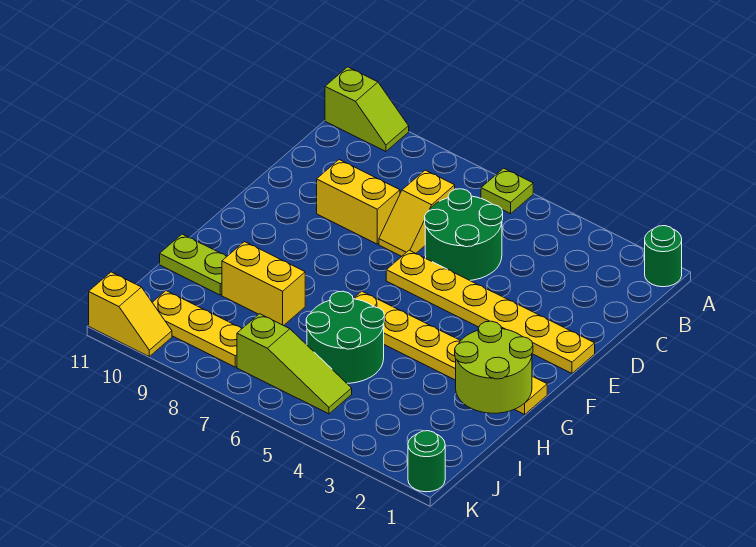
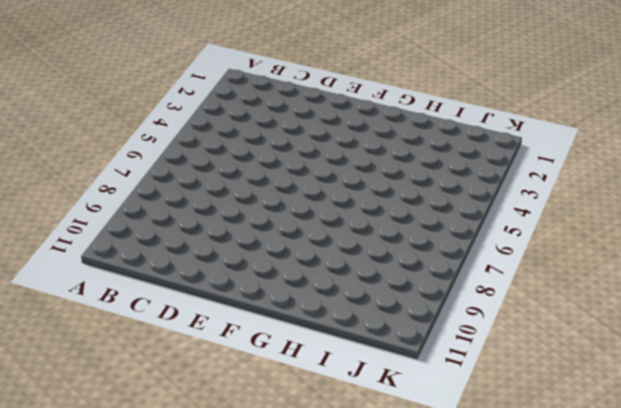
none -> green round brick A1 level 1
none -> lime plate A6 level 1
none -> lime slope A10:A11 level 1 top 11

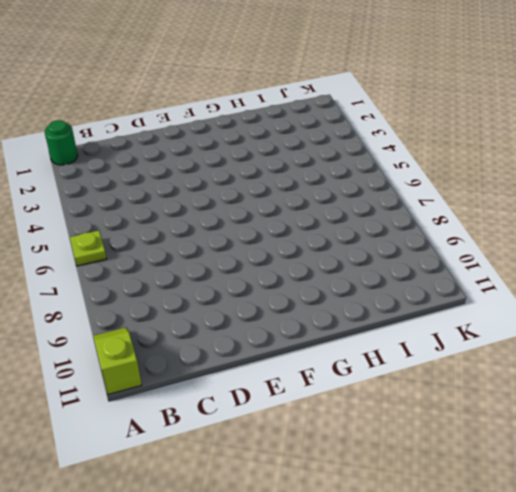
none -> green round brick C5:D6 level 1
none -> yellow slope C7:D7 level 1 top C
none -> yellow brick D8:D9 level 1

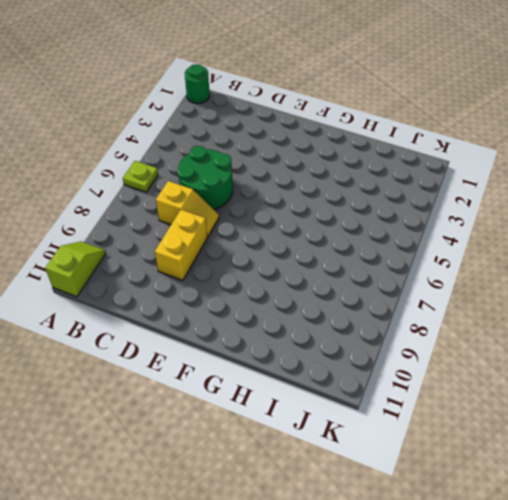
none -> yellow plate E1:E6 level 1
none -> yellow plate G1:G6 level 1
none -> green round brick H5:I6 level 1

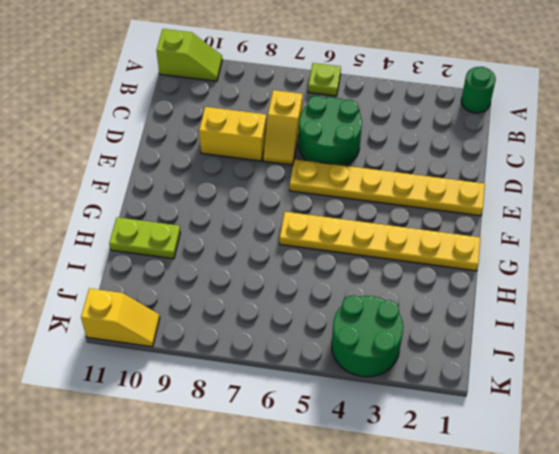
green round brick J3:K4 level 1 -> green round brick H5:I6 level 1
none -> yellow brick H8:H9 level 1
none -> lime slope J5:J7 level 1 top 7
none -> yellow plate J8:J10 level 1

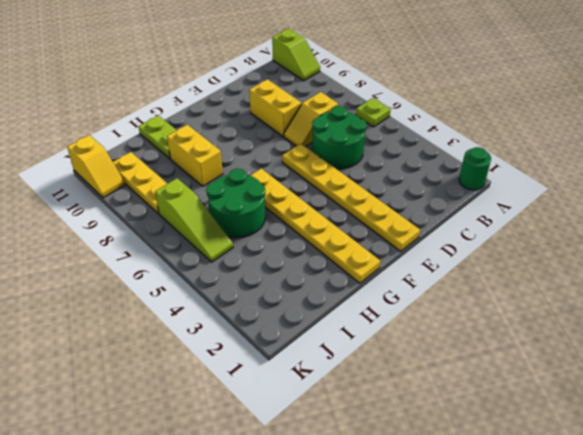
none -> green round brick K1 level 1
none -> lime round brick G1:H2 level 2

